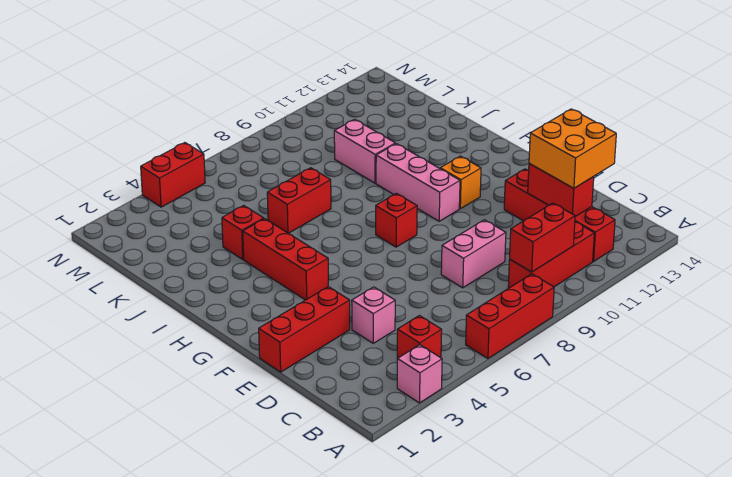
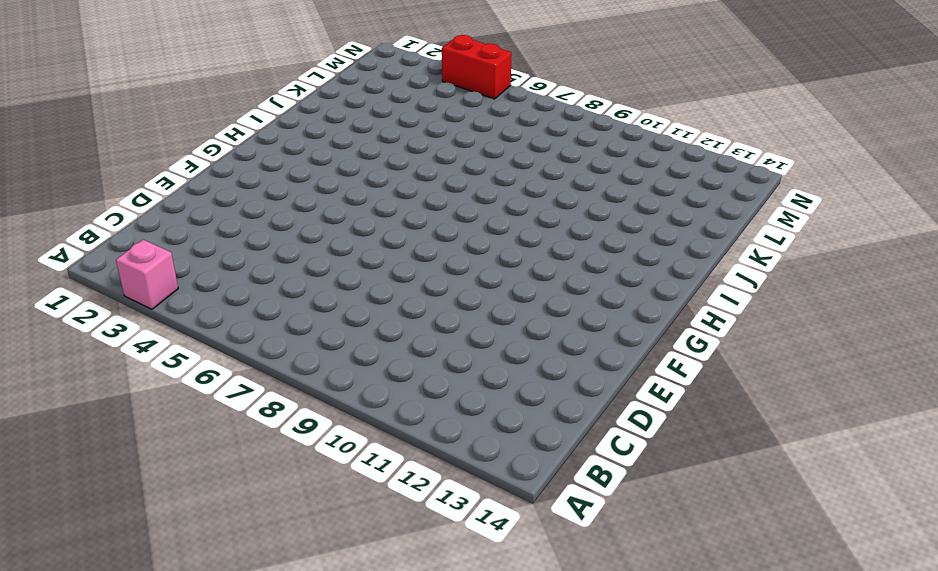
none -> red brick A6:A8 level 1
none -> red brick B4 level 1
none -> red brick B9:B11 level 1

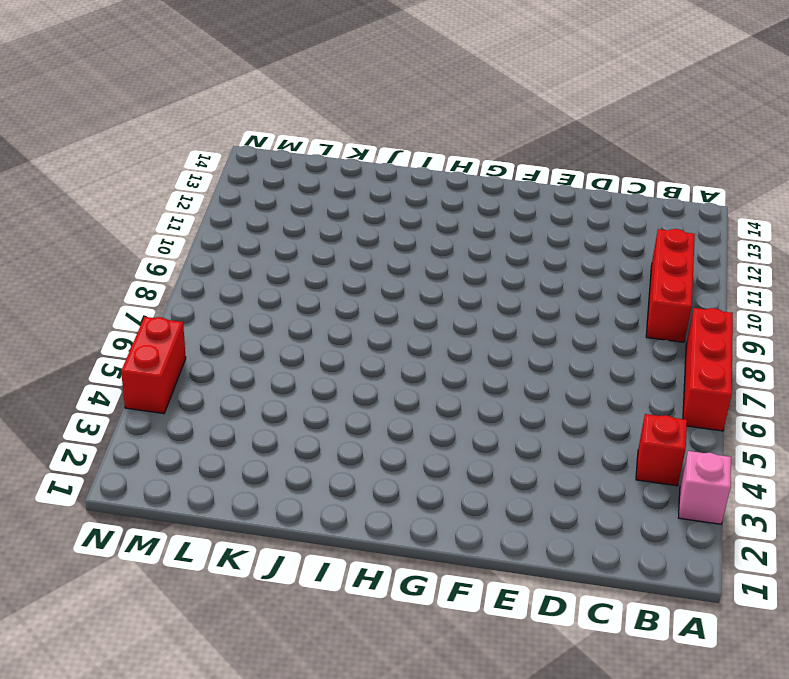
none -> red brick B12:E12 level 1
none -> pink brick D4 level 1
none -> pink brick D8:D9 level 1

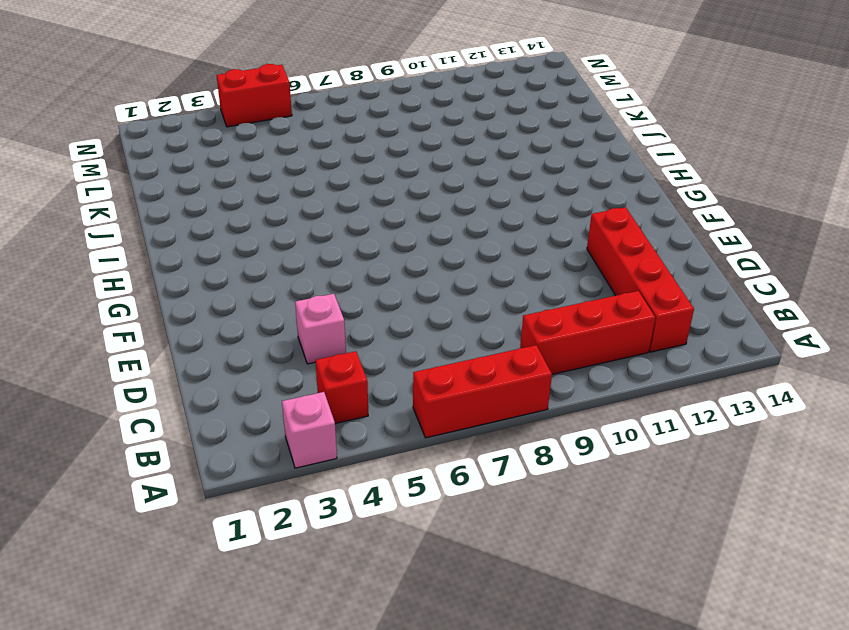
none -> pink brick D8:D9 level 1
none -> red brick E1:E3 level 1
none -> red brick G4:I4 level 1

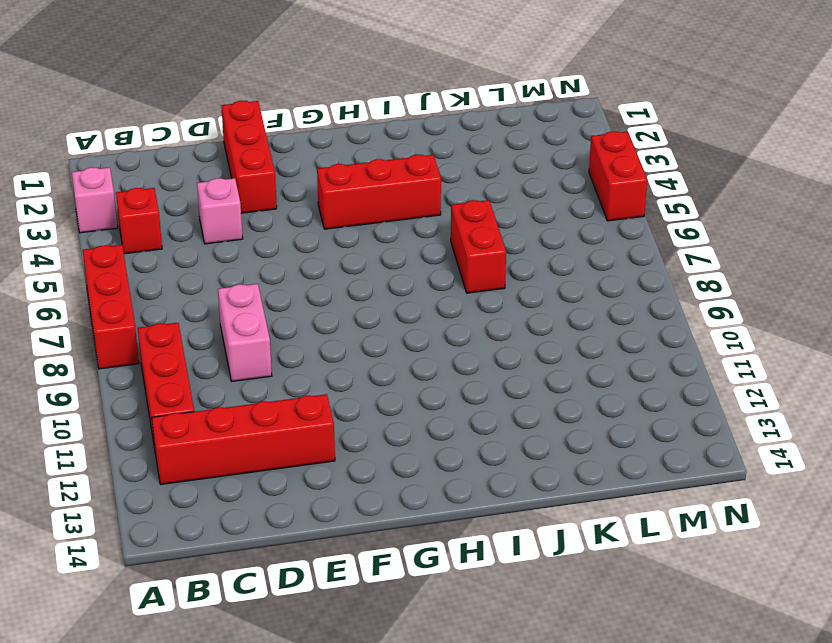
none -> red brick G8 level 1
none -> pink brick G10:I10 level 1
none -> orange brick G11 level 1

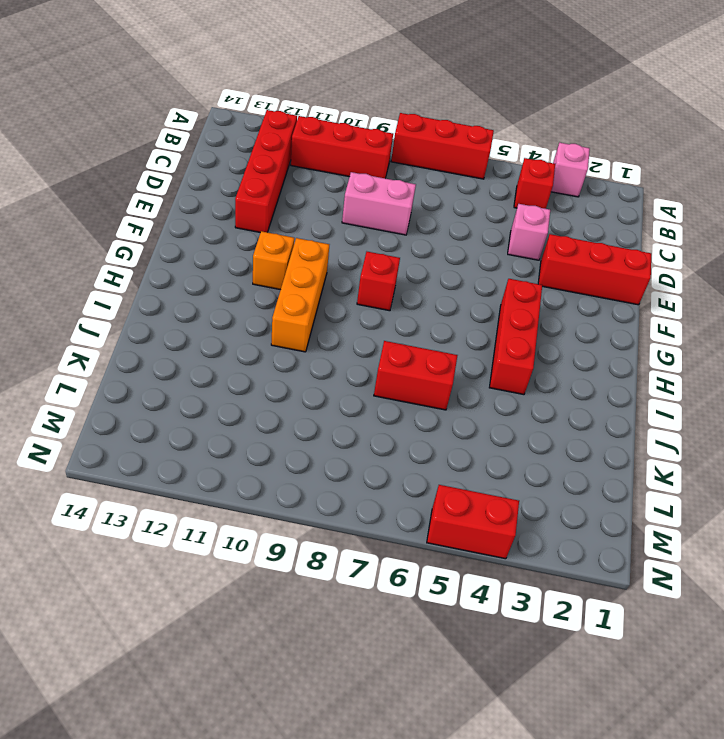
orange brick G10:I10 level 1 -> pink brick G10:I10 level 1
none -> red brick J4 level 1
none -> pink brick J10:K10 level 1
none -> red brick B9:B10 level 2

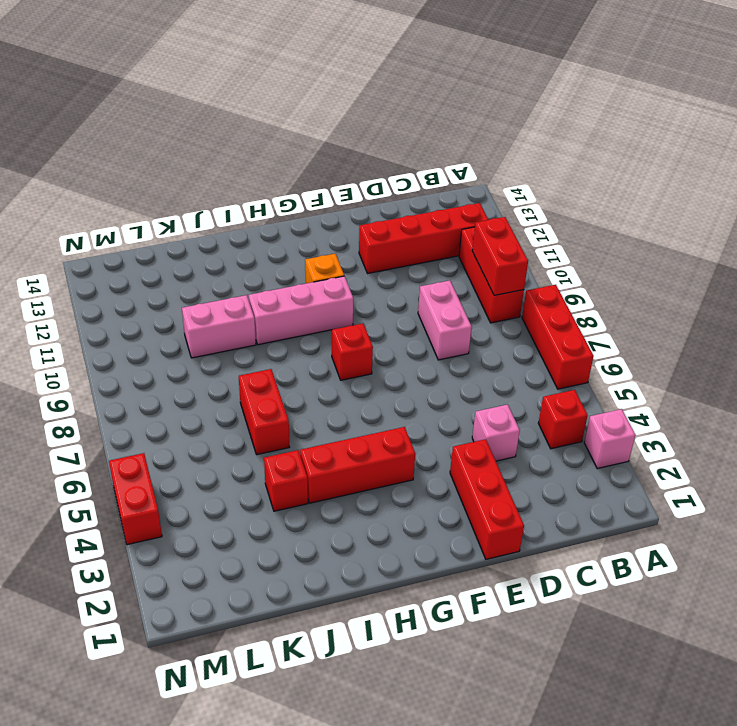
none -> red brick C12:D12 level 2
none -> orange brick C12:D13 level 3

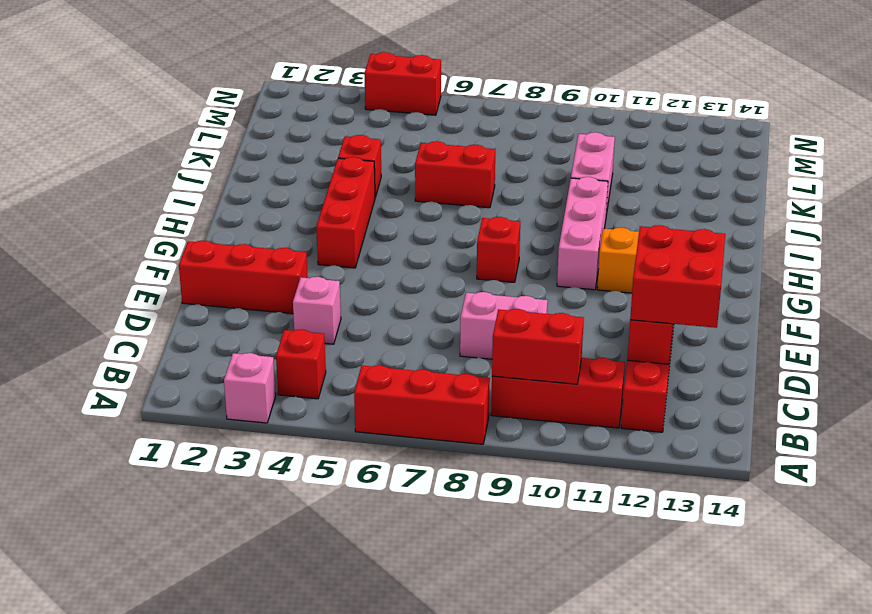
red brick C12:D13 level 3 -> orange brick C12:D13 level 3

